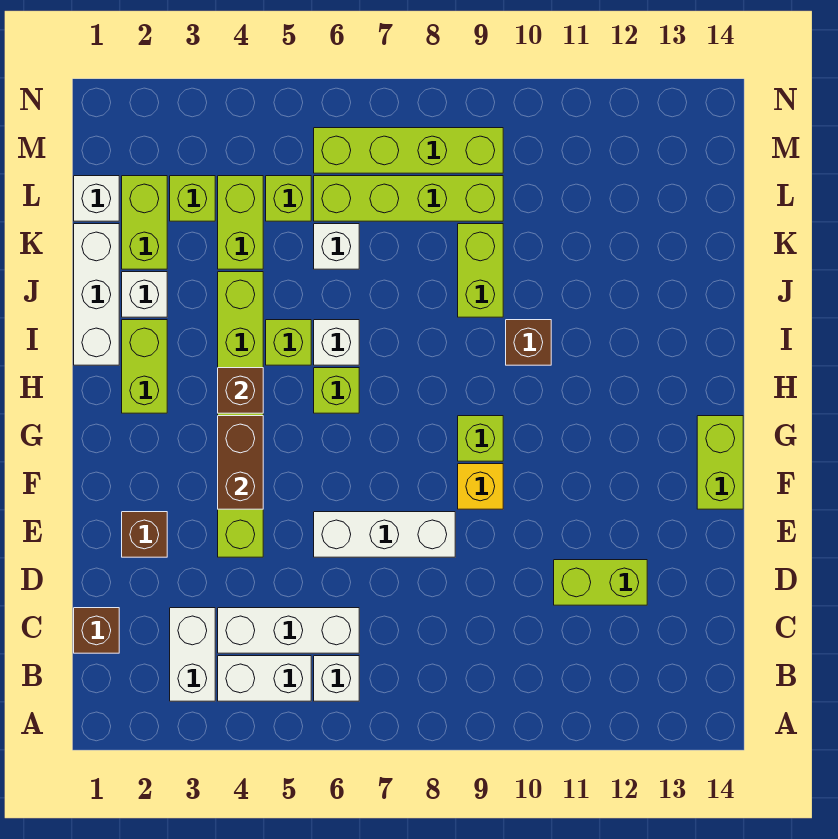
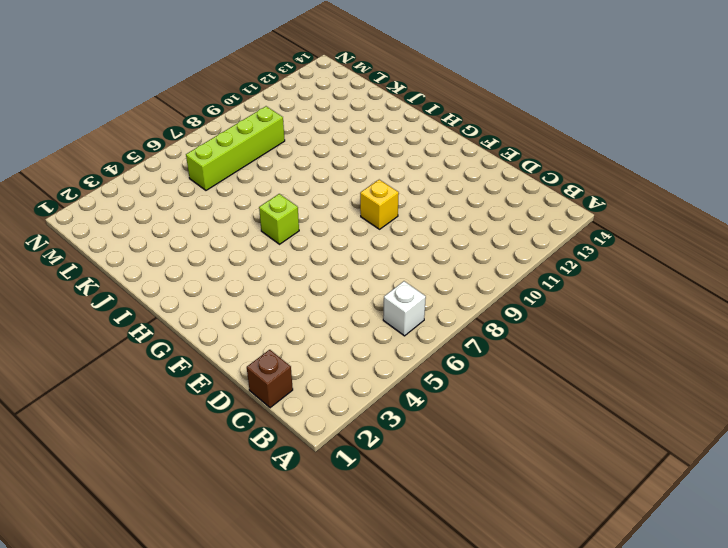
none -> white brick B3:C3 level 1
none -> white brick B4:B5 level 1
none -> white brick C4:C6 level 1
none -> lime brick D11:D12 level 1

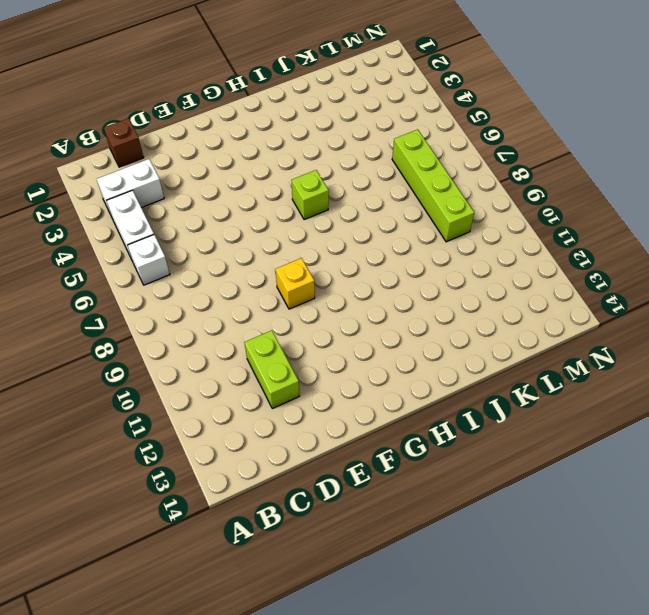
none -> white brick C4:C6 level 1
none -> brown brick E2 level 1
none -> lime brick E4:J4 level 1
none -> white brick E6:E8 level 1

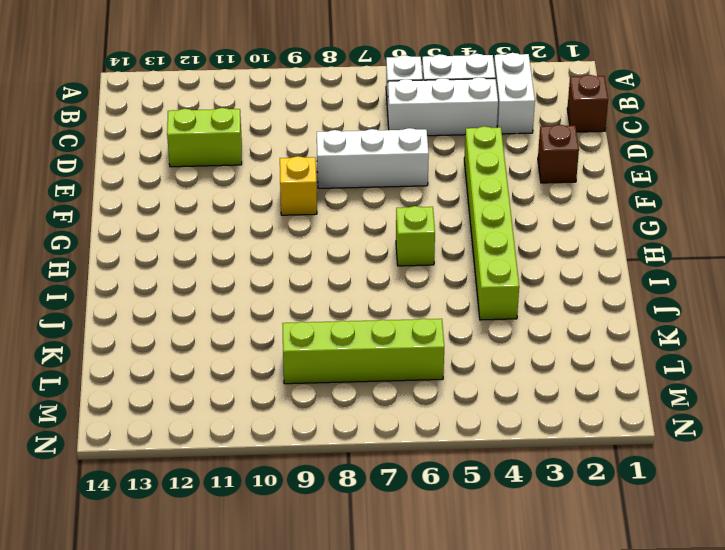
none -> lime brick F14:G14 level 1
none -> lime brick G9 level 1
none -> lime brick H2:I2 level 1
none -> white brick I1:K1 level 1

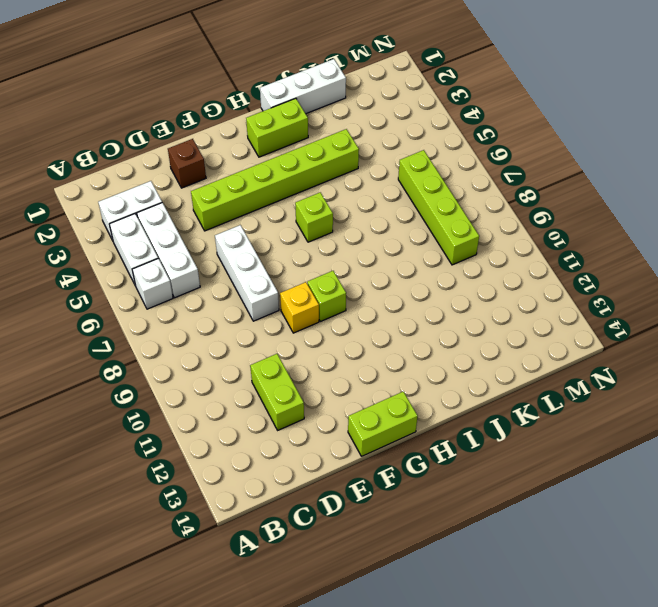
none -> brown brick C1 level 1
none -> lime brick I5 level 1
none -> white brick I6 level 1
none -> brown brick I10 level 1

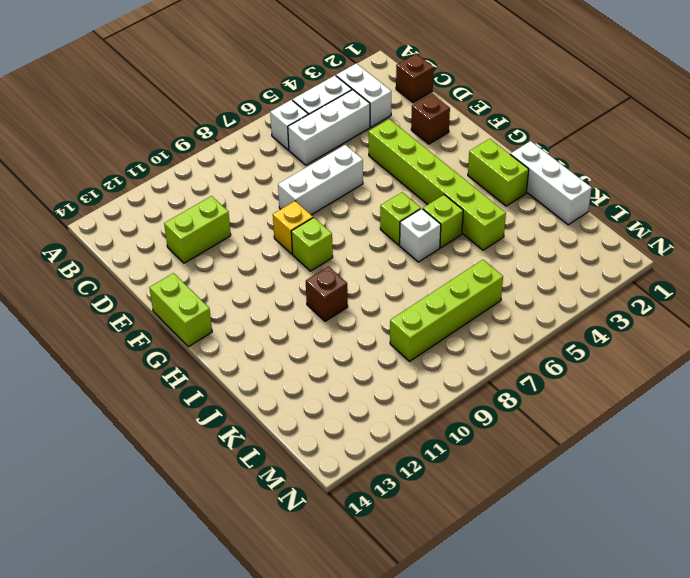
none -> white brick J2 level 1
none -> lime brick J9:K9 level 1
none -> lime brick K2:L2 level 1
none -> lime brick K4:L4 level 1

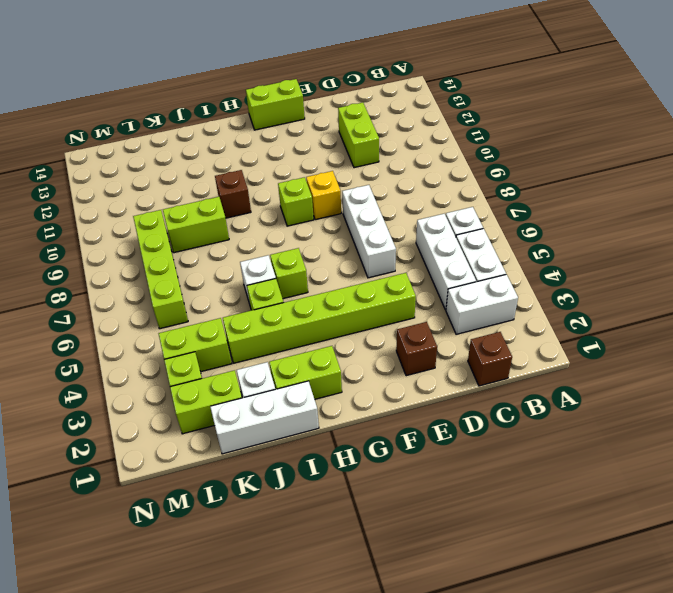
none -> white brick K6 level 1
none -> white brick L1 level 1
none -> lime brick L5 level 1
none -> lime brick M6:M9 level 1

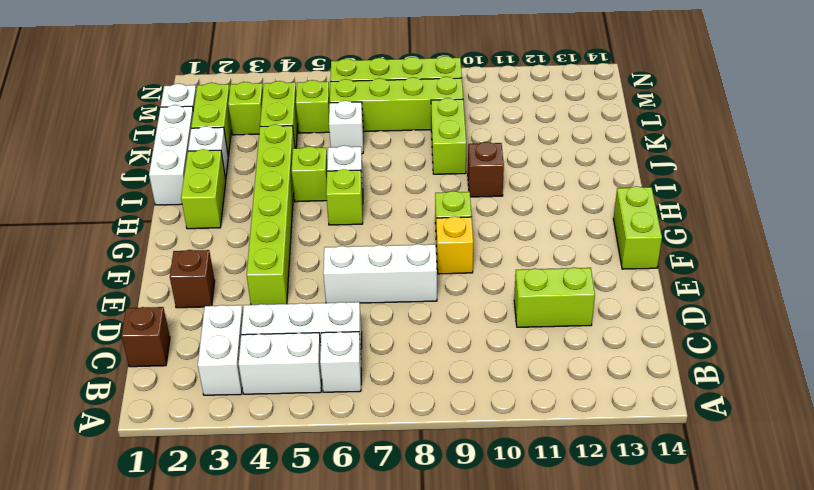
none -> brown brick F4:G4 level 2
none -> brown brick H4 level 2

